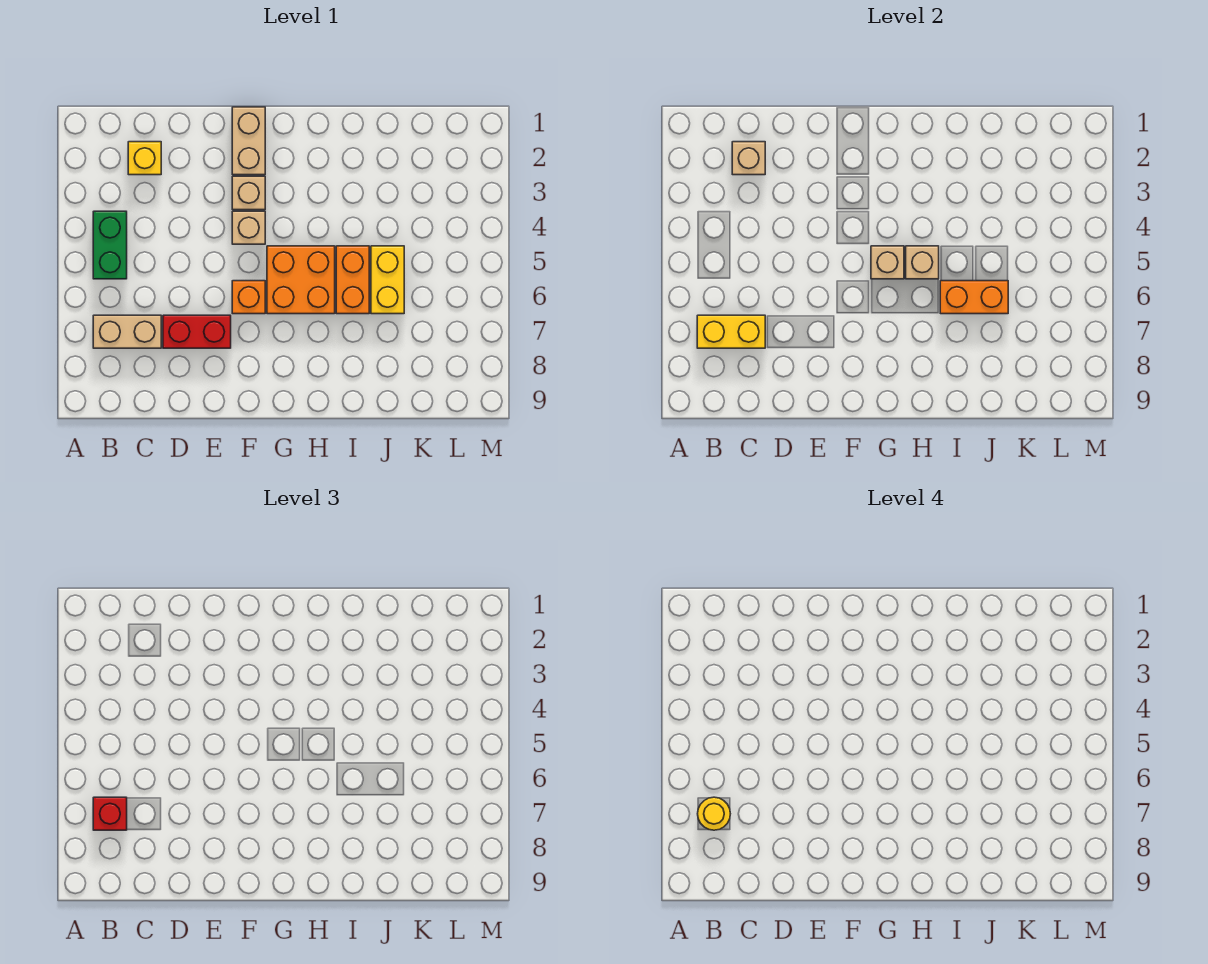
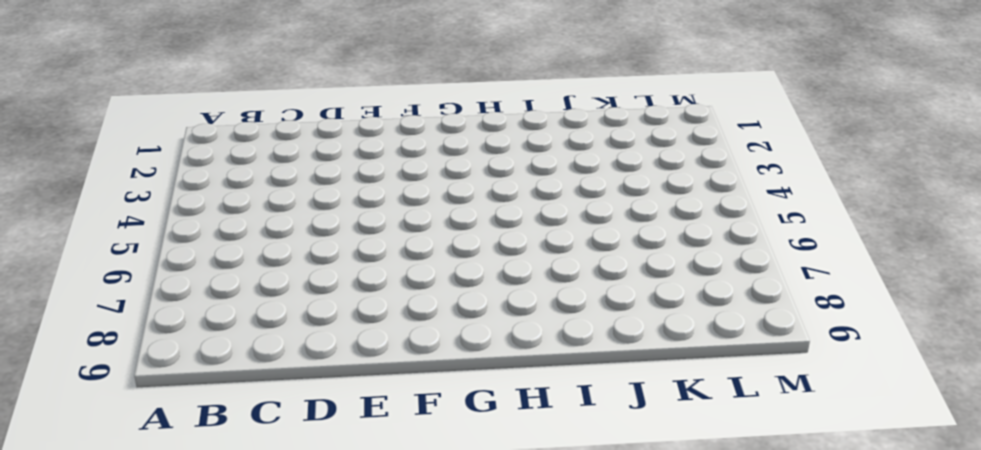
none -> green brick B4:B5 level 1
none -> tan brick B7:C7 level 1
none -> yellow brick C2 level 1

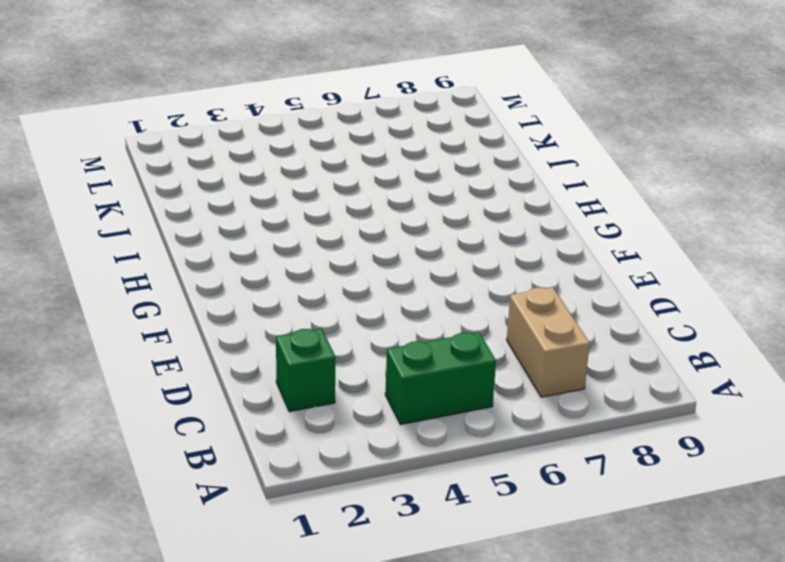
green brick C2 level 1 -> yellow brick C2 level 1
none -> red brick D7:E7 level 1
none -> tan brick F1:F2 level 1
none -> tan brick F3 level 1

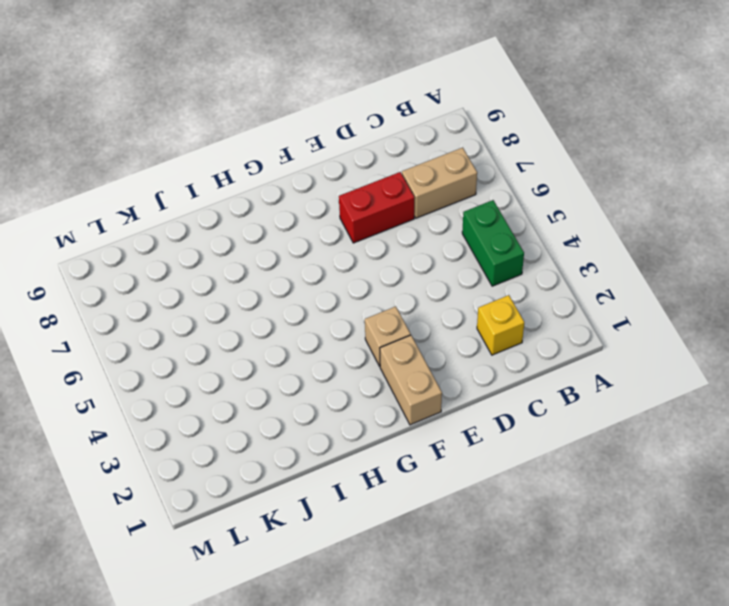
none -> tan brick F4 level 1
none -> orange brick F6 level 1
none -> orange brick G5:H6 level 1

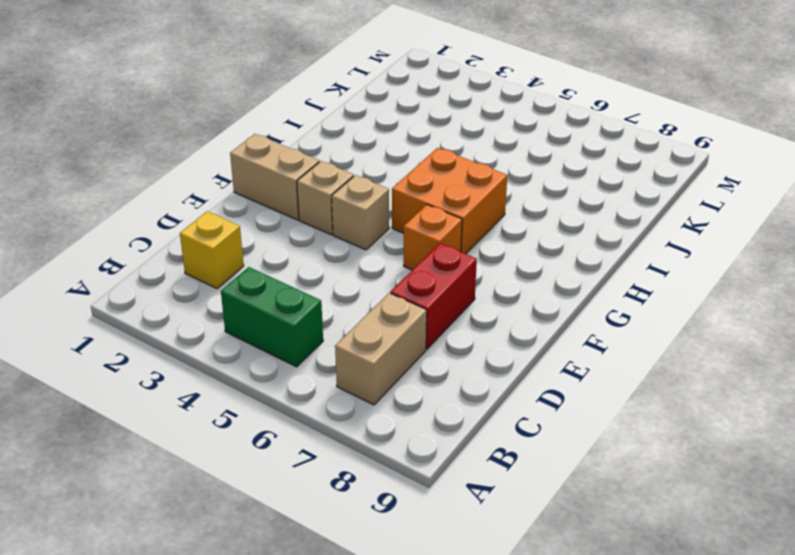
none -> orange brick I5:I6 level 1
none -> yellow brick J5:J6 level 1
none -> yellow brick B7:C7 level 2

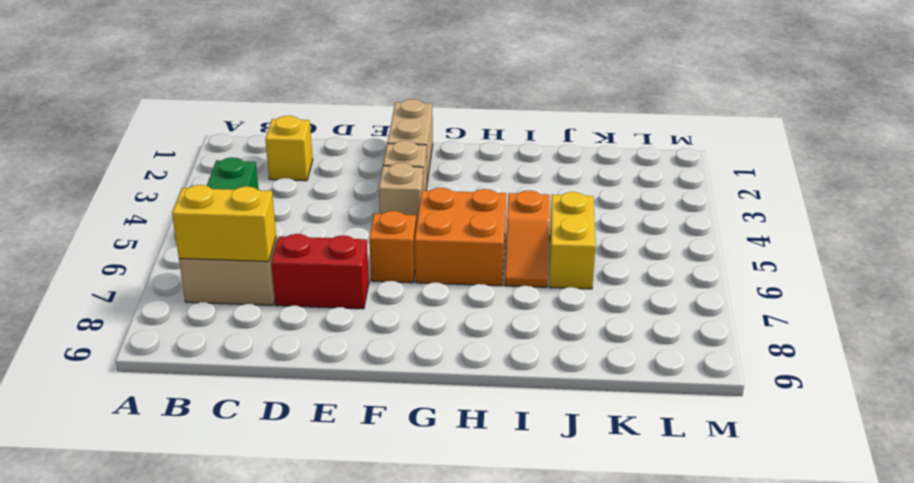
orange slope I5:I6 level 1 top 5 -> orange brick I5:I6 level 1
none -> tan brick C2 level 2
none -> tan brick G5 level 2
none -> tan brick H5 level 2

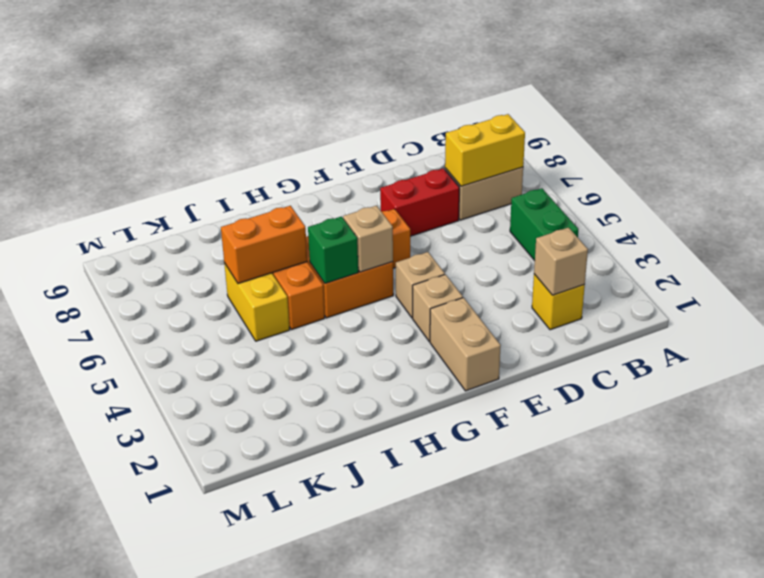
green brick H5 level 2 -> tan brick H5 level 2
none -> red brick B7 level 3
none -> yellow round brick B7 level 4

